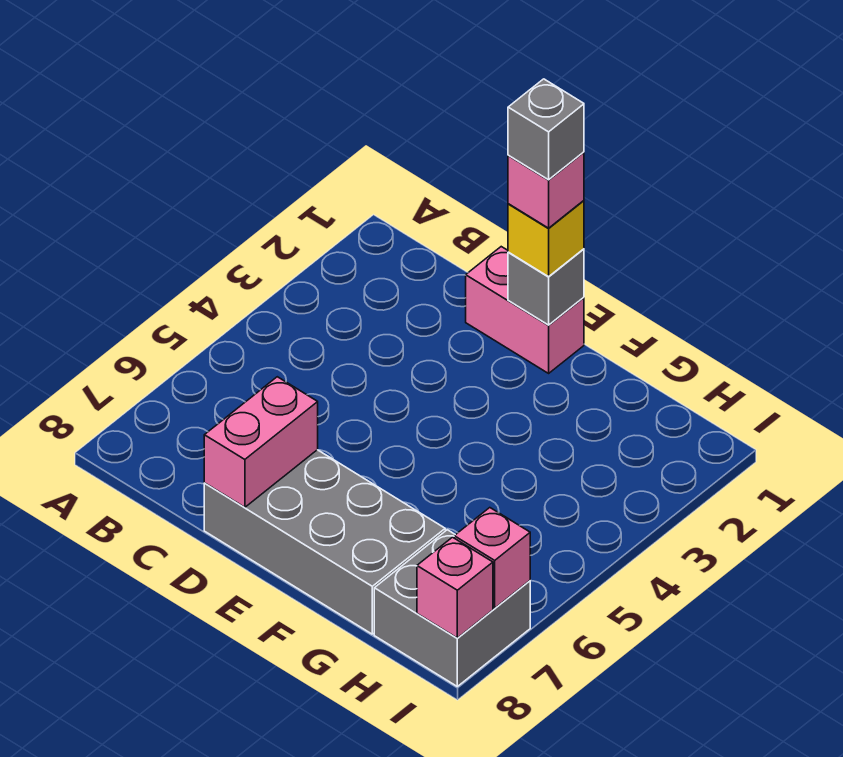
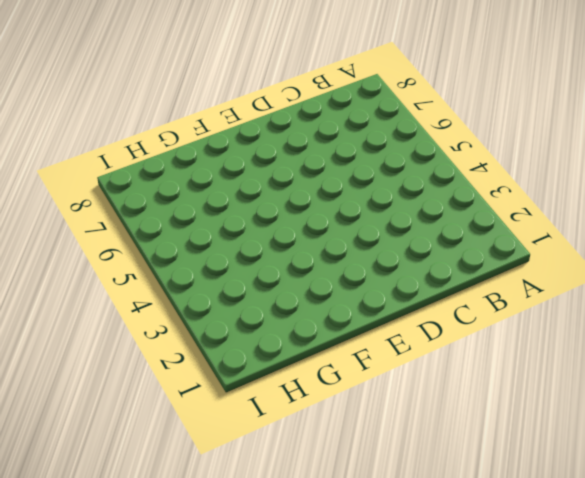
none -> pink brick D1:E1 level 1
none -> grey brick D7:G8 level 1

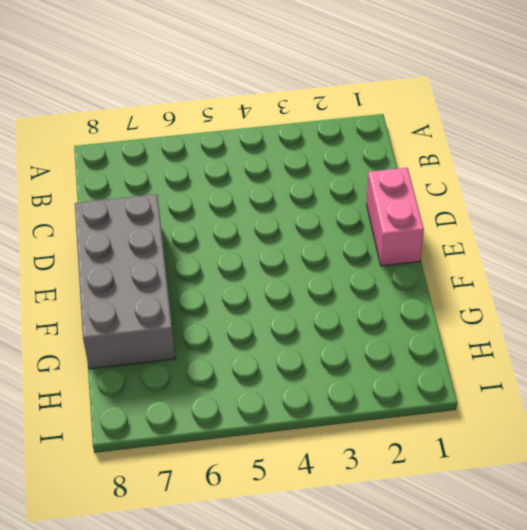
none -> grey brick H7:I8 level 1
none -> pink brick D7:D8 level 2

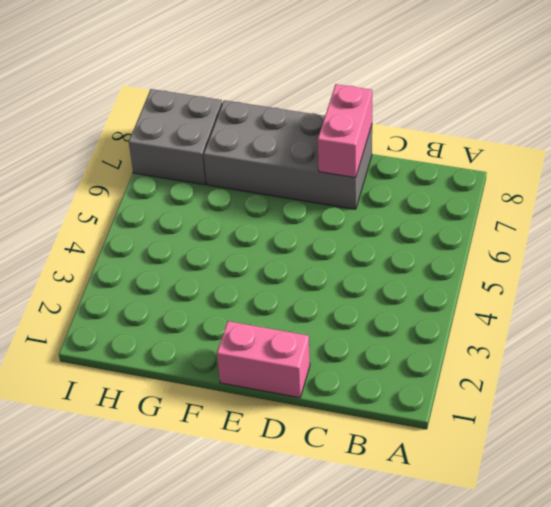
none -> grey brick E1 level 2
none -> pink brick I7 level 2

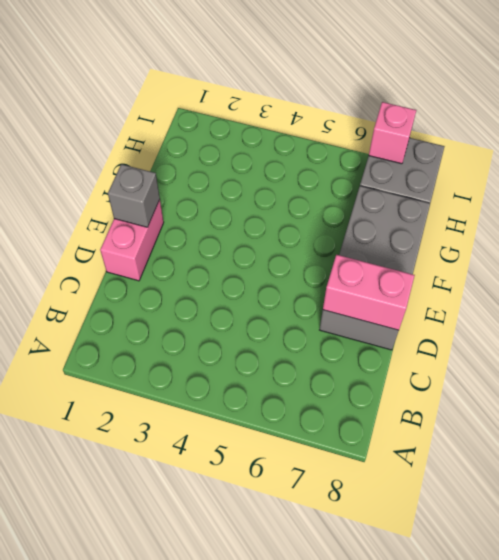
none -> pink brick I8 level 2
none -> yellow brick E1 level 3

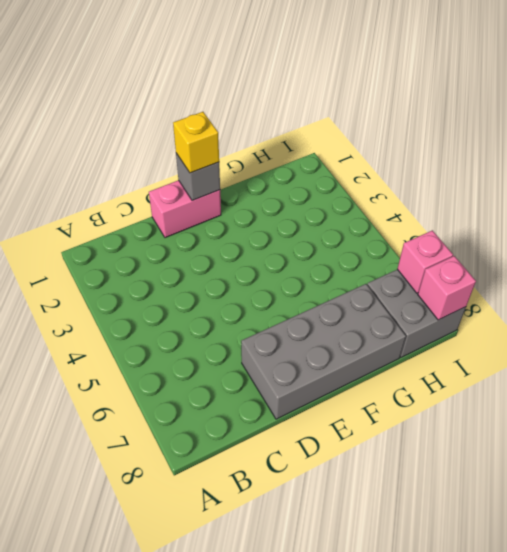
none -> pink brick D7:D8 level 2
none -> pink brick E1 level 4

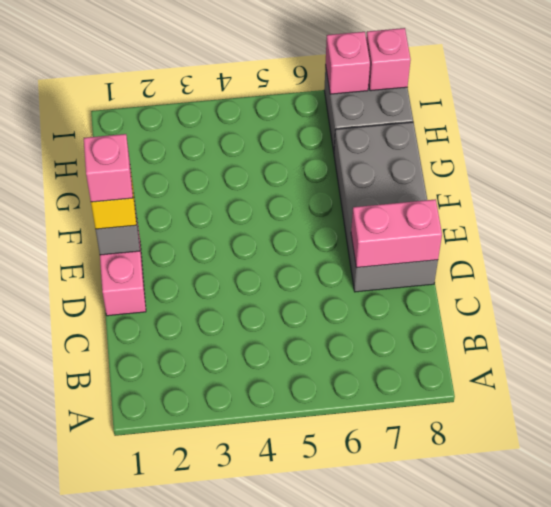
none -> grey brick E1 level 5

